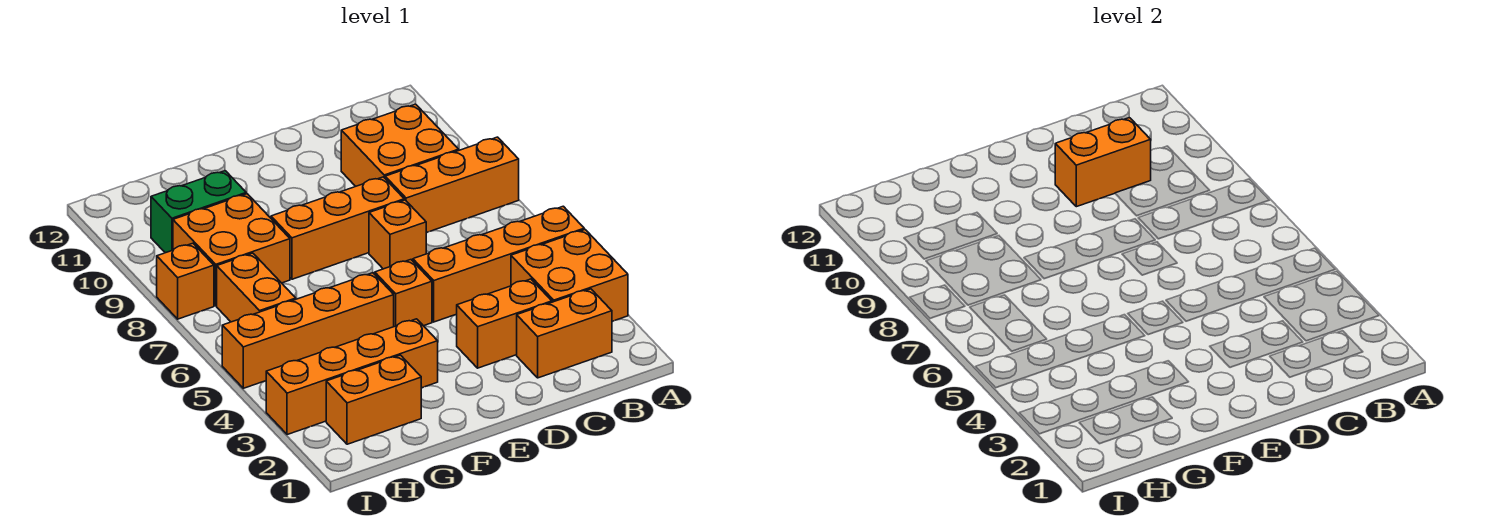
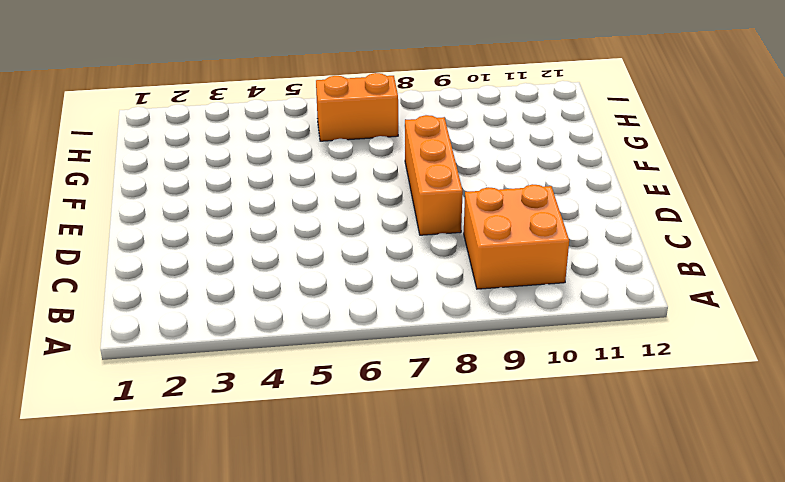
none -> orange brick A3:B4 level 1
none -> orange brick A5:D5 level 1
none -> orange brick A8:C8 level 1

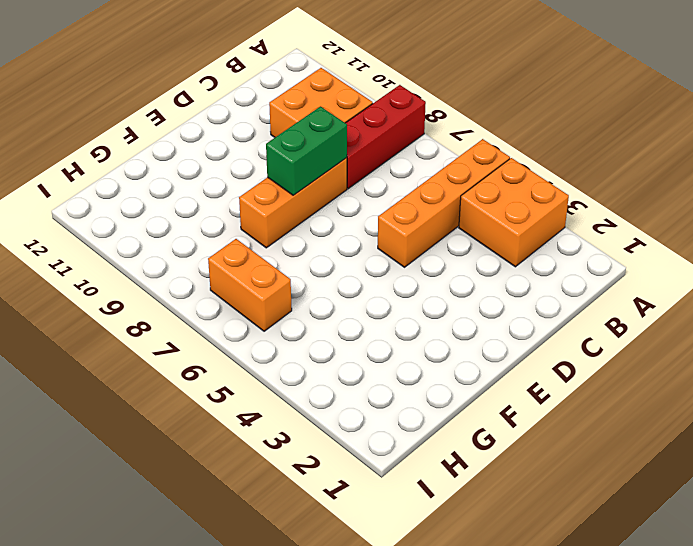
red brick A8:C8 level 1 -> orange brick A8:C8 level 1
green brick D8:E8 level 2 -> green brick G10:H10 level 1
none -> orange brick B2:C2 level 1
none -> orange brick C3:D3 level 1
none -> orange brick D7 level 1

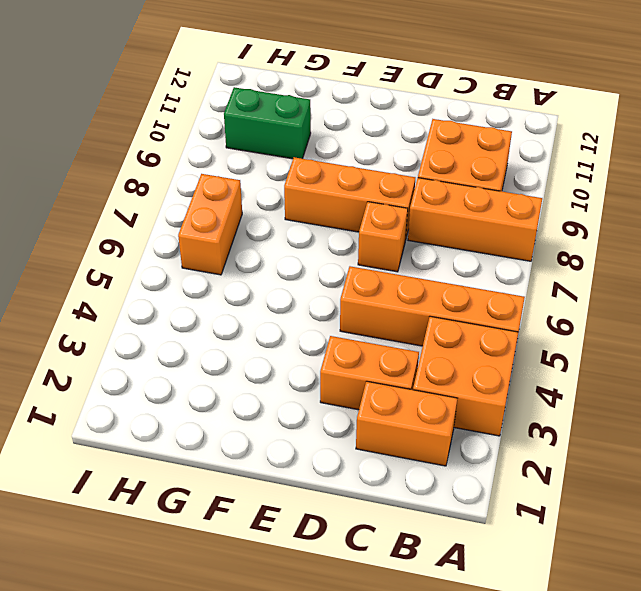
none -> orange brick E5 level 1
none -> orange brick F3:I3 level 1
none -> orange brick F5:I5 level 1

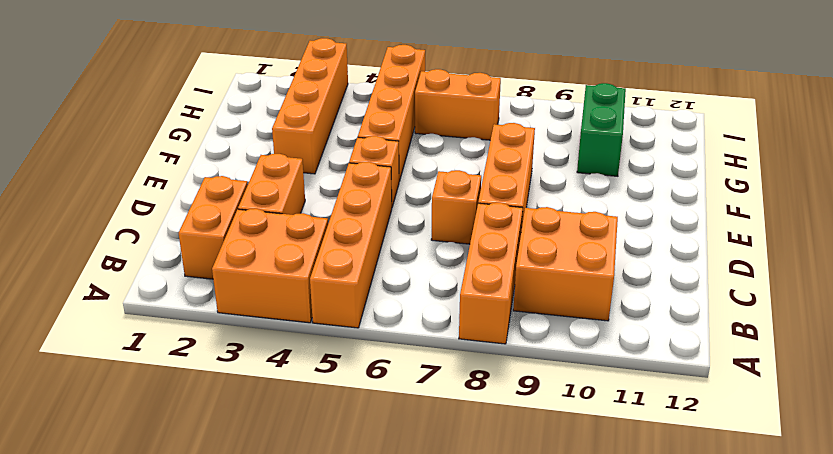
none -> orange brick G2:H2 level 1
none -> orange brick G8:H9 level 1
none -> orange brick I8 level 1

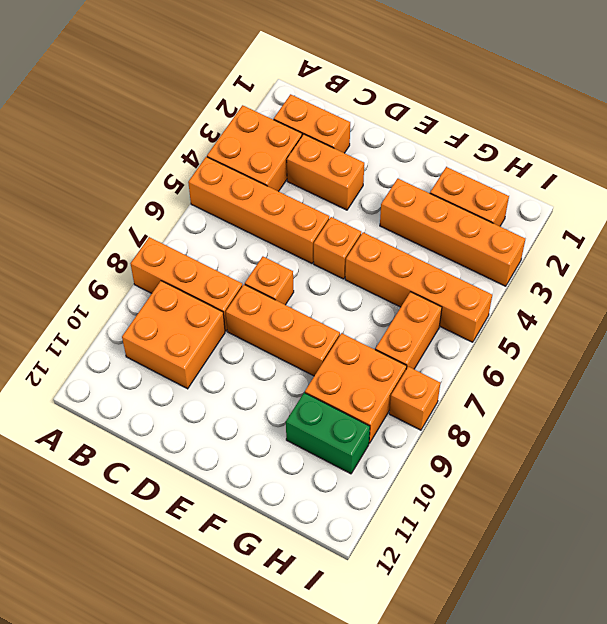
none -> orange brick C10:D10 level 2

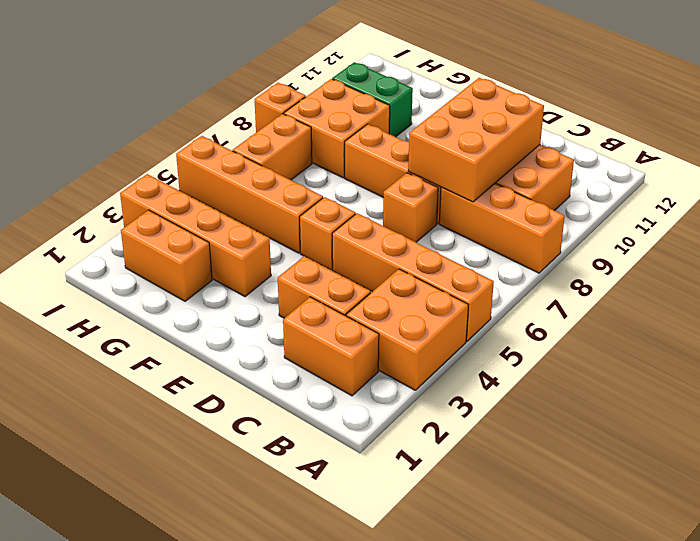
orange brick C8:D10 level 2 -> orange brick C10:D10 level 2

